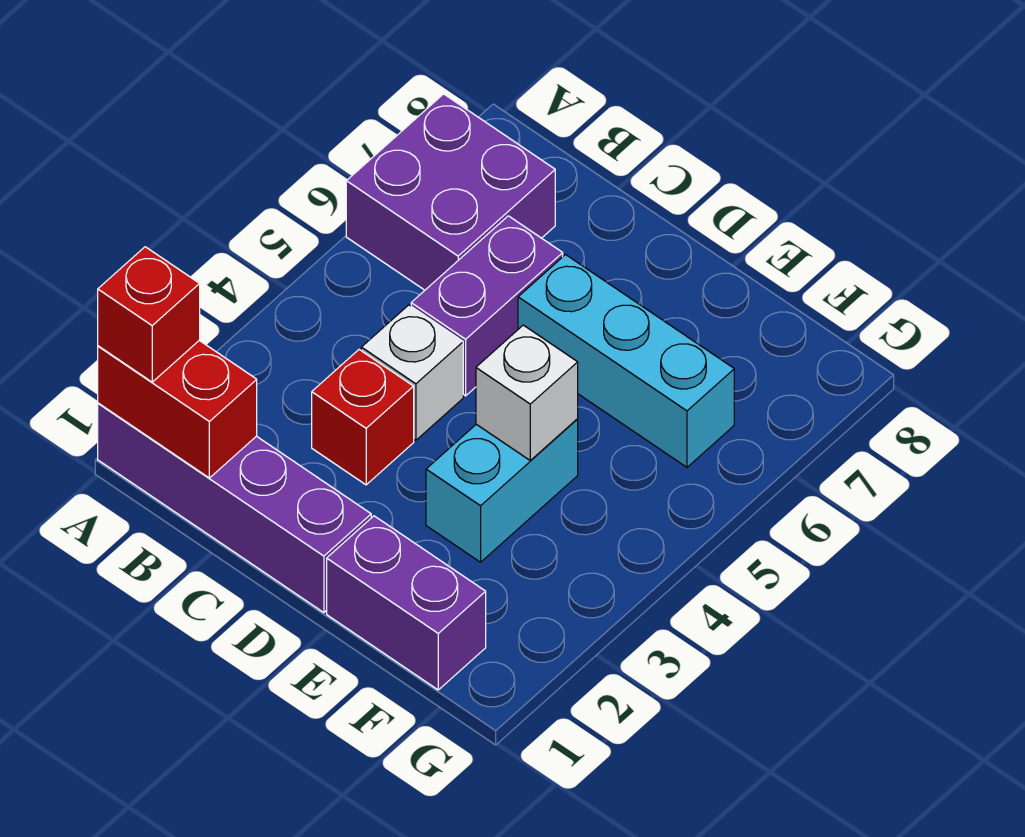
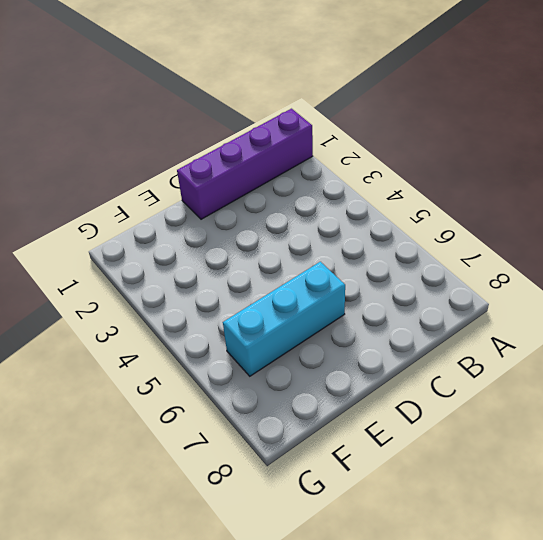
none -> purple brick A6:B7 level 1
none -> red brick C3 level 1

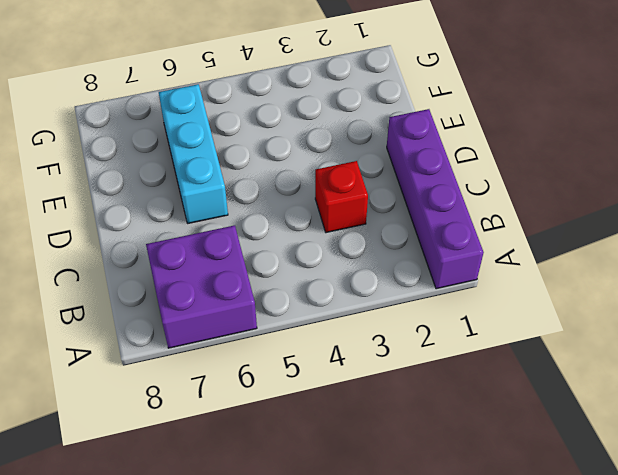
none -> white brick C4 level 1
none -> purple brick C5:C6 level 1

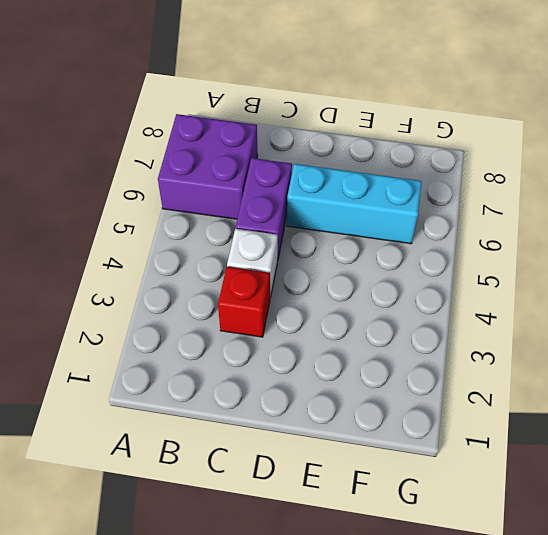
none -> purple brick A1:D1 level 1
none -> purple brick E1:F1 level 1

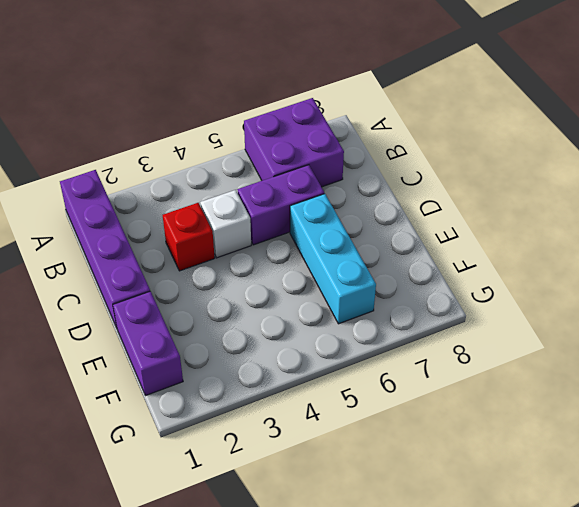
none -> cyan brick E3:E4 level 1
none -> red brick A1:B1 level 2

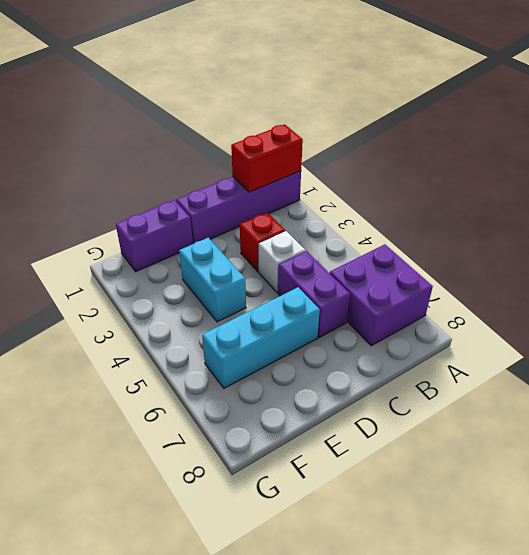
none -> white brick E4 level 2
none -> red brick A1 level 3

